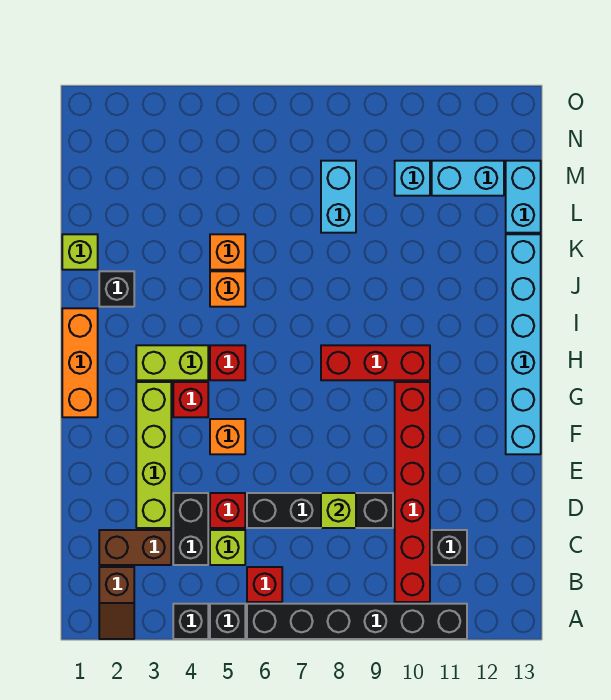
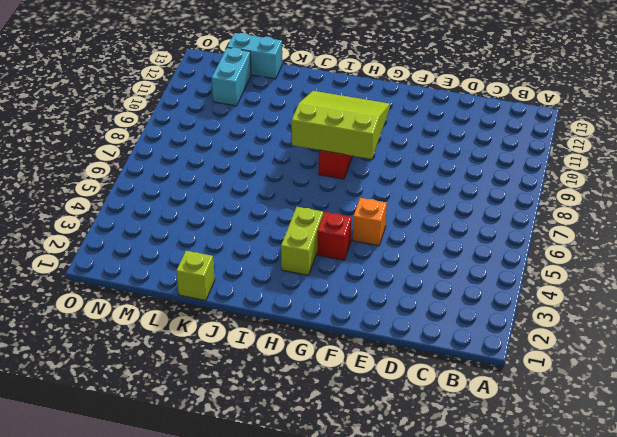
lime slope G8:I10 level 2 top 8 -> none
none -> brown slope A2:B2 level 1 top B
none -> black brick A4 level 1
none -> black brick A5 level 1

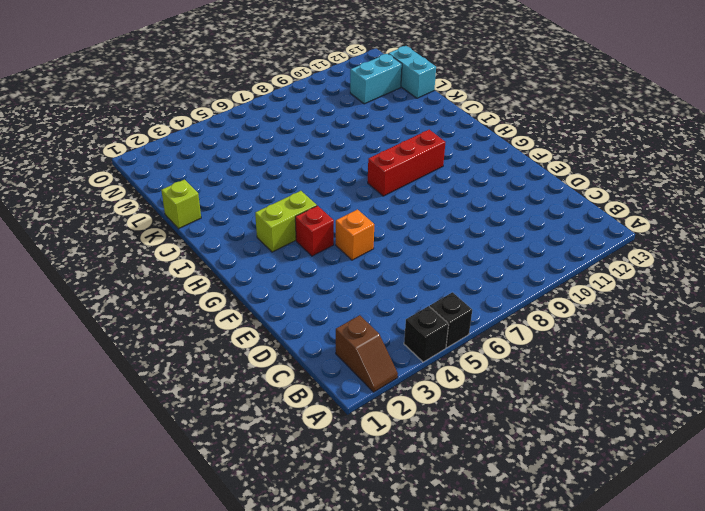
none -> black brick A6:A11 level 1
none -> red brick B6 level 1
none -> red brick B10:G10 level 1

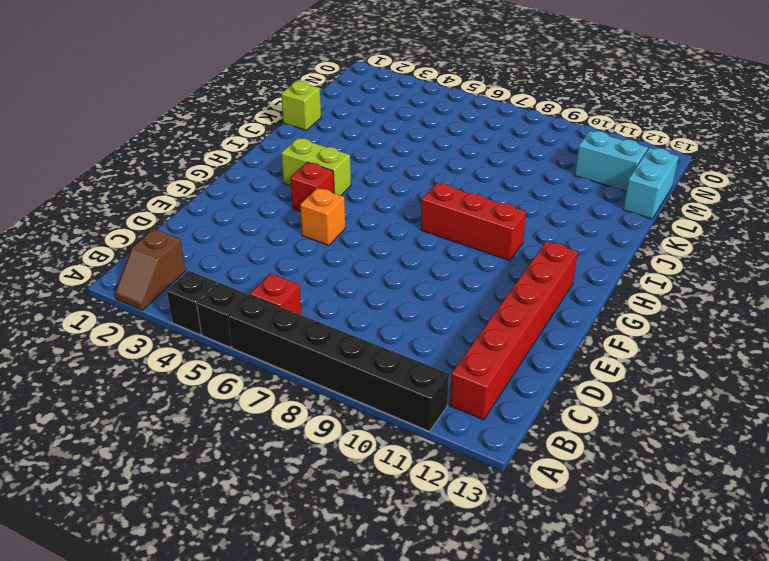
red brick B12:G12 level 1 -> red brick B10:G10 level 1
none -> brown brick C2:C3 level 1
none -> black brick C4:D4 level 1
none -> lime brick C5 level 1

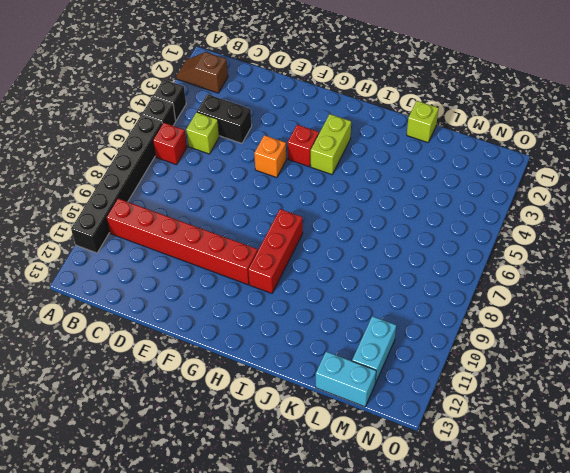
none -> brown brick C2:C3 level 1
none -> black brick C11 level 1
none -> lime brick D3:G3 level 1

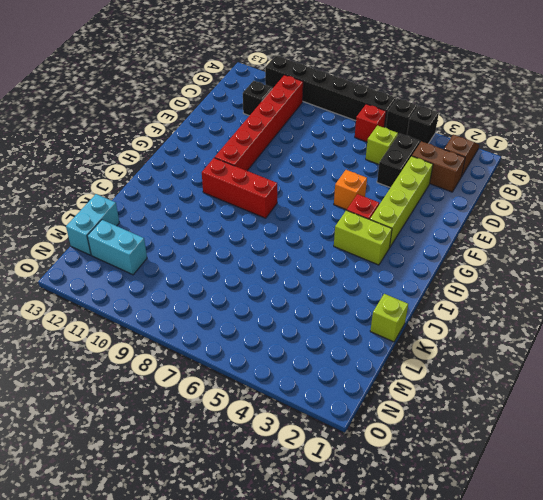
none -> red brick D5 level 1
none -> black brick D6:D9 level 1
none -> cyan brick F13:K13 level 1

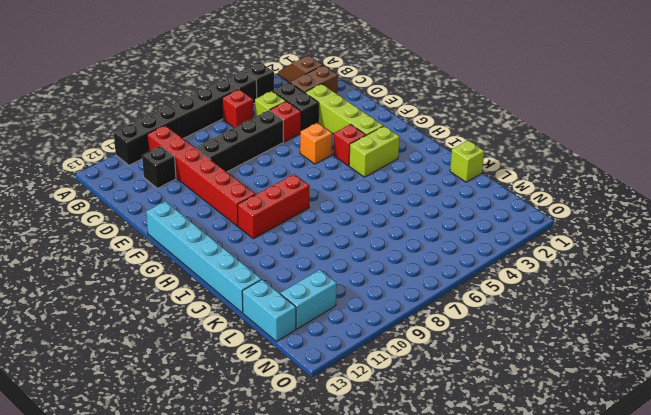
none -> orange brick G1:I1 level 1
none -> red brick H5 level 1
none -> black brick J2 level 1

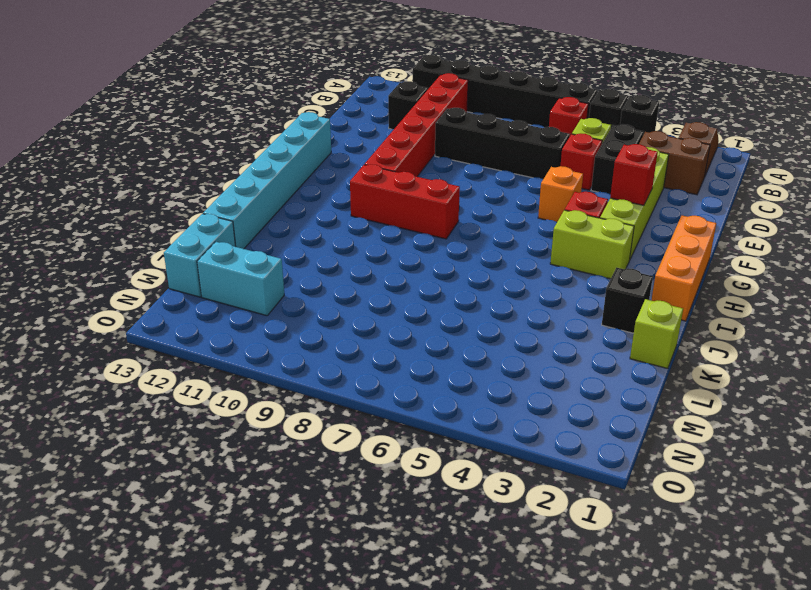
red brick F3 level 2 -> red brick H5 level 1
none -> orange brick J5 level 1
none -> orange brick K5 level 1
none -> cyan brick L8:M8 level 1

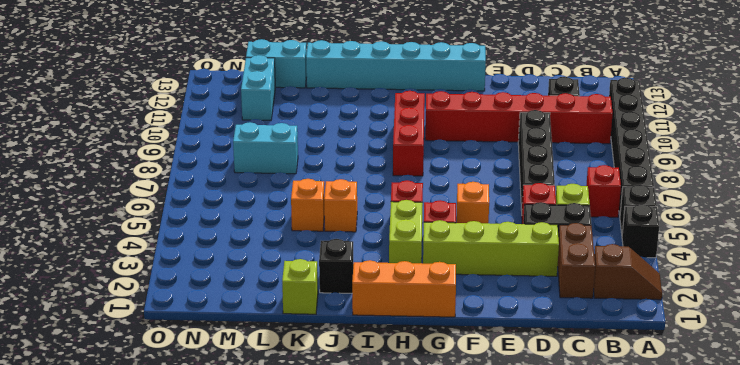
none -> cyan brick M10 level 1
none -> lime brick D8 level 2

